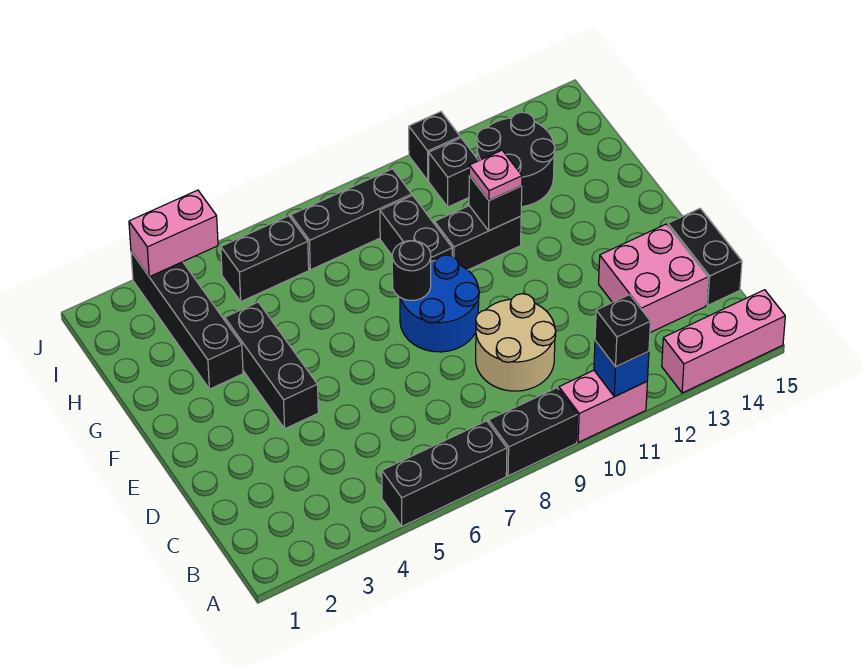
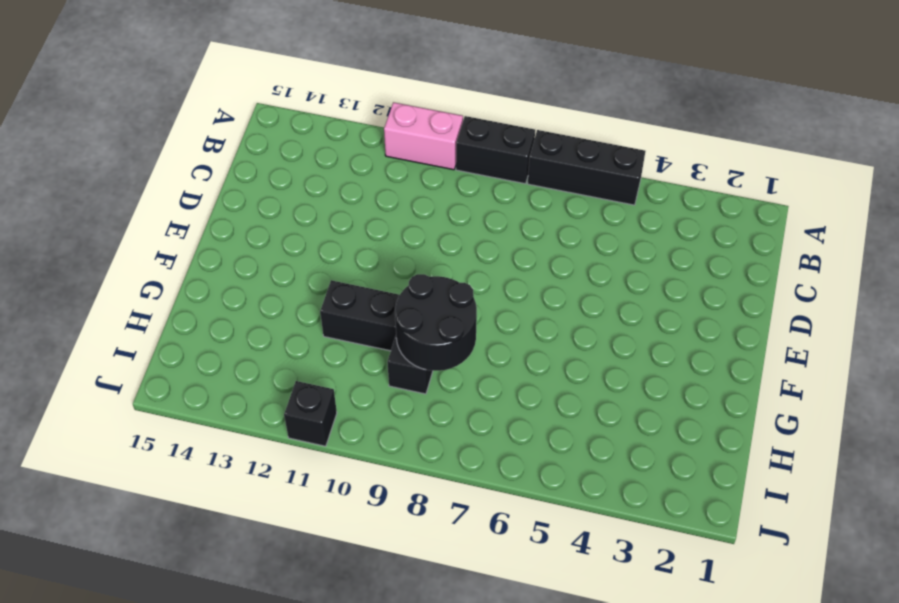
black round brick G8:H9 level 2 -> black round brick H12:I13 level 1
none -> pink brick A13:A15 level 1
none -> tan round brick C9:D10 level 1
none -> pink brick C13:D14 level 1

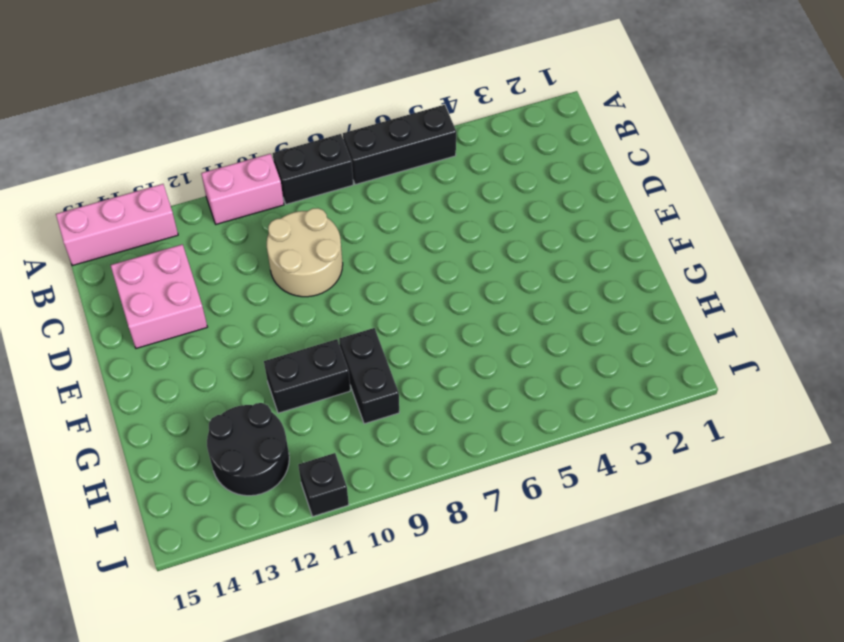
none -> black brick C15:D15 level 1
none -> black brick E4:G4 level 1
none -> blue round brick E8:F9 level 1

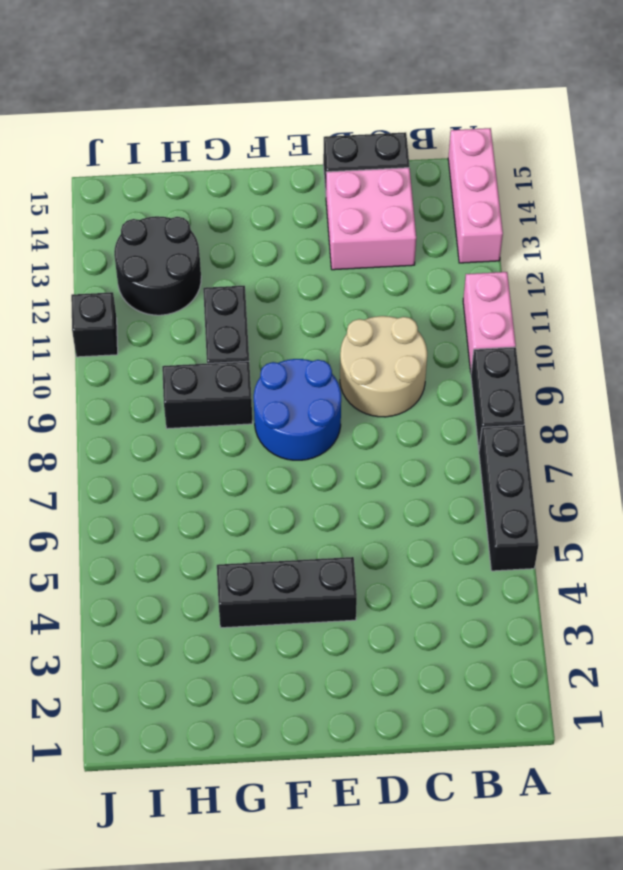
none -> black brick G3:J3 level 1
none -> black brick I5:I6 level 1
none -> black brick I7:I9 level 1

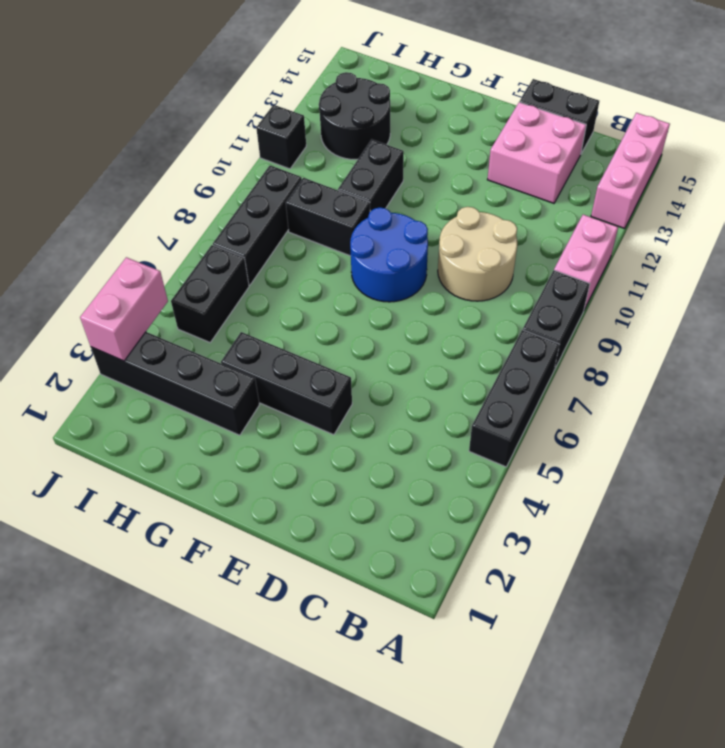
none -> black brick I11 level 1
none -> blue brick A11 level 2
none -> black round brick F8 level 2

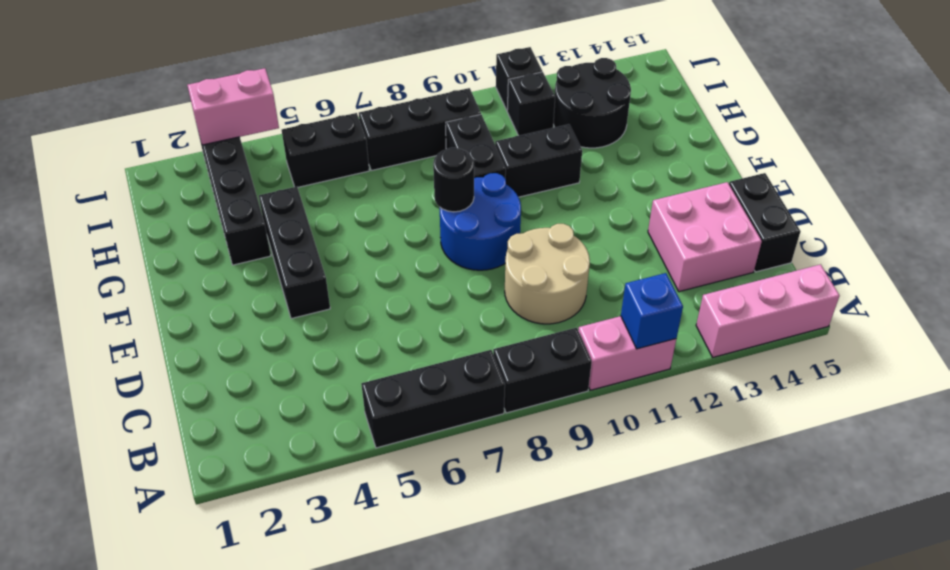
none -> black brick G11 level 2
none -> black brick A11 level 3
none -> pink plate G11 level 3

